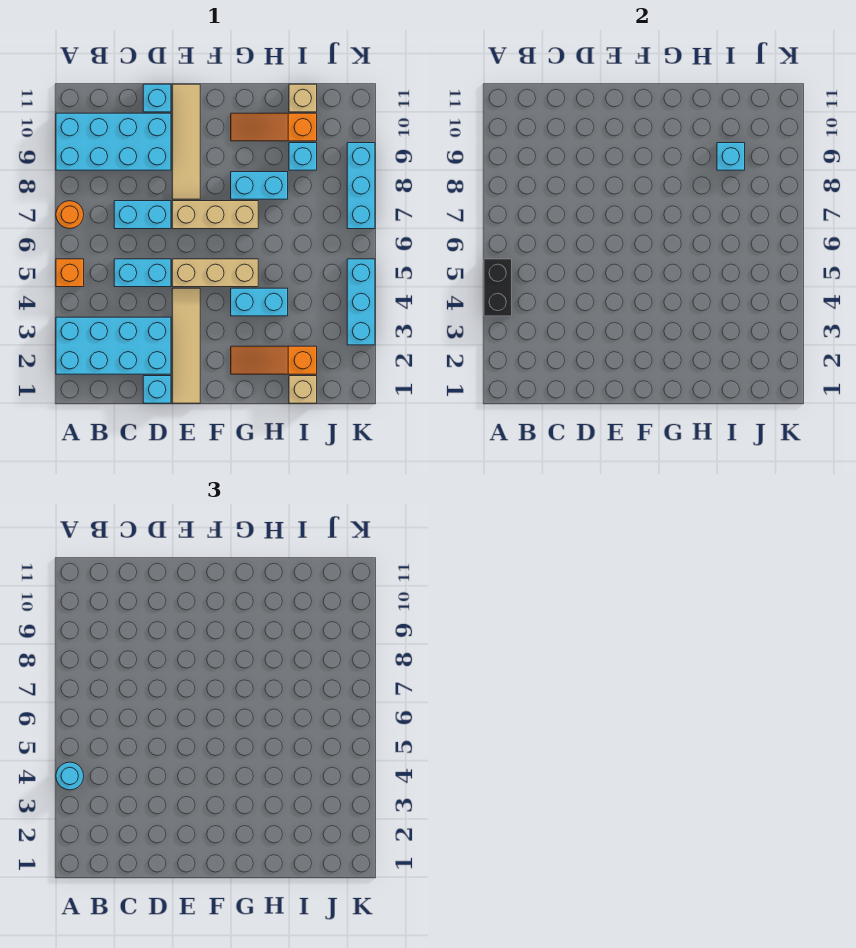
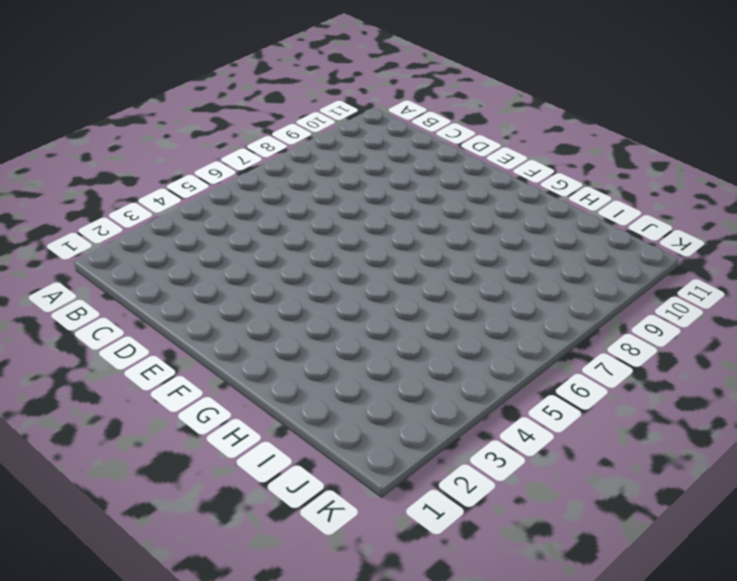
none -> cyan brick A2:D3 level 1
none -> orange brick A5 level 1
none -> orange round brick A7 level 1

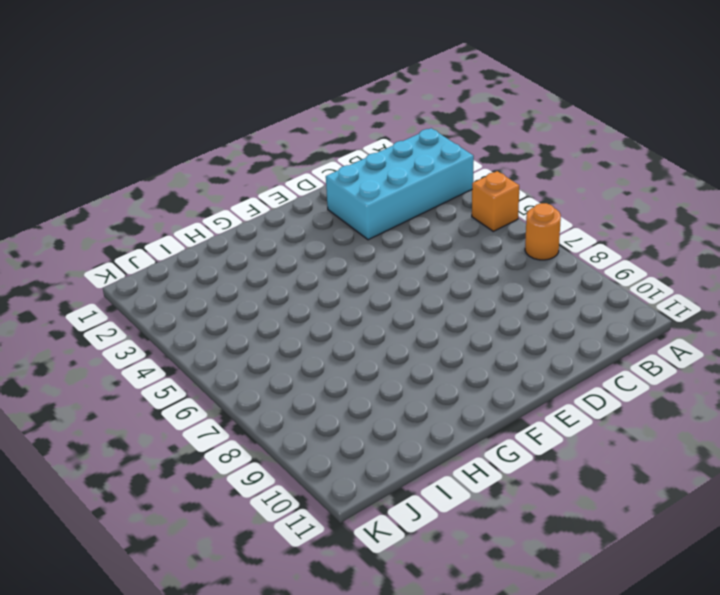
none -> cyan brick A9:D10 level 1
none -> cyan brick C5:D5 level 1
none -> cyan brick C7:D7 level 1

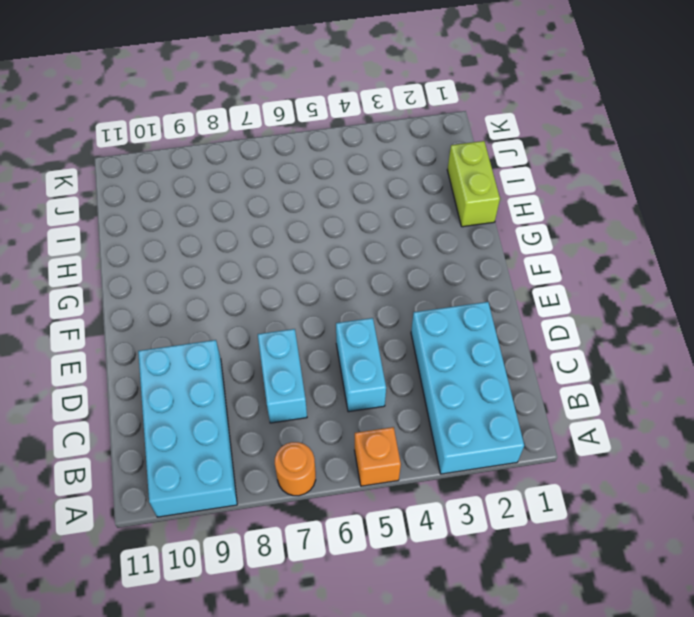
lime brick H1:I1 level 1 -> tan brick I1 level 1
none -> cyan brick D1 level 1
none -> cyan brick D11 level 1
none -> tan tile E1:E4 level 1

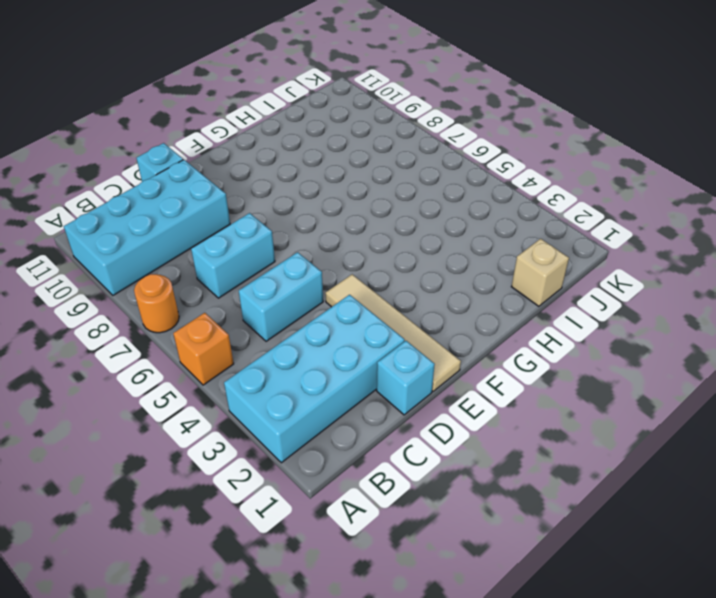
none -> tan brick E5:G5 level 1
none -> tan brick E7:G7 level 1
none -> tan tile E8:E11 level 1

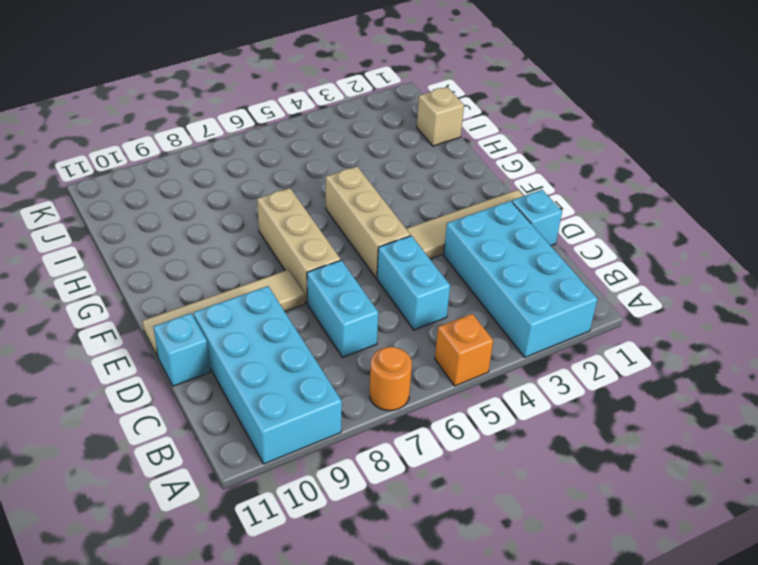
none -> orange slope G2:I2 level 1 top I
none -> cyan brick G4:H4 level 1
none -> cyan brick G8:H8 level 1

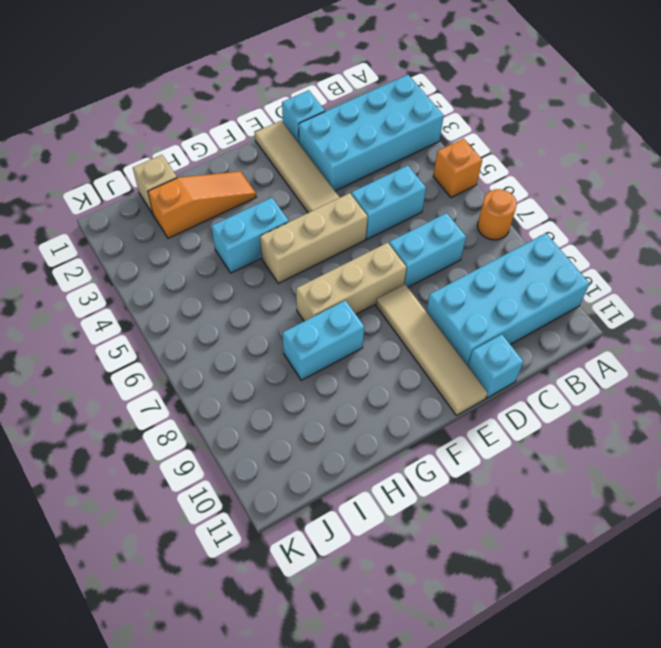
none -> orange slope G10:I10 level 1 top I
none -> cyan brick I9 level 1
none -> tan brick I11 level 1

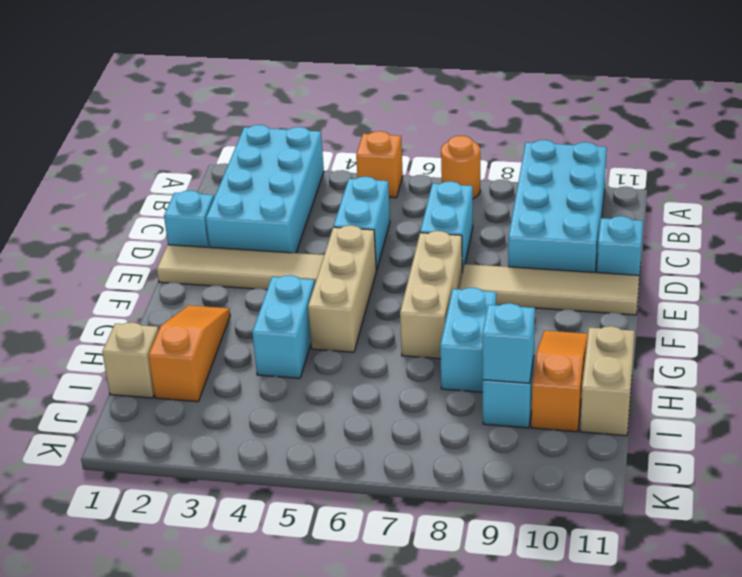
tan brick H11:I11 level 1 -> tan brick I11 level 1
none -> cyan brick K3:K5 level 1
none -> cyan brick K7:K9 level 1
none -> black brick A4:A5 level 2

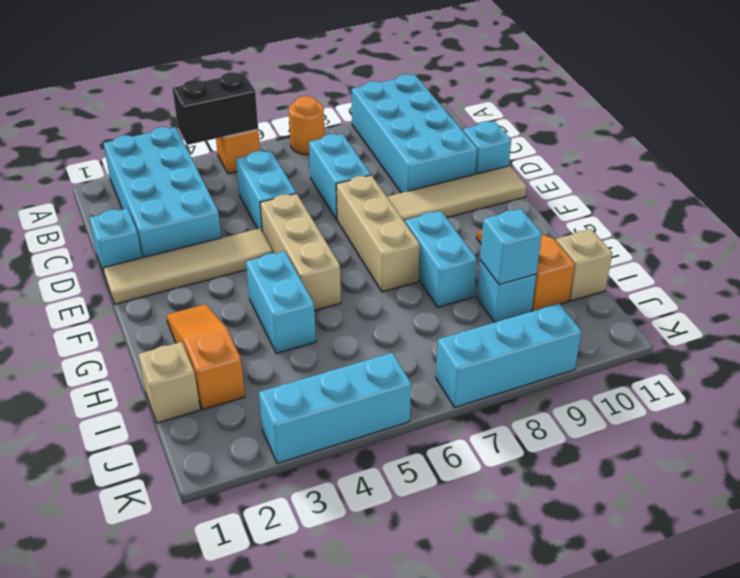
none -> cyan round brick A4 level 3

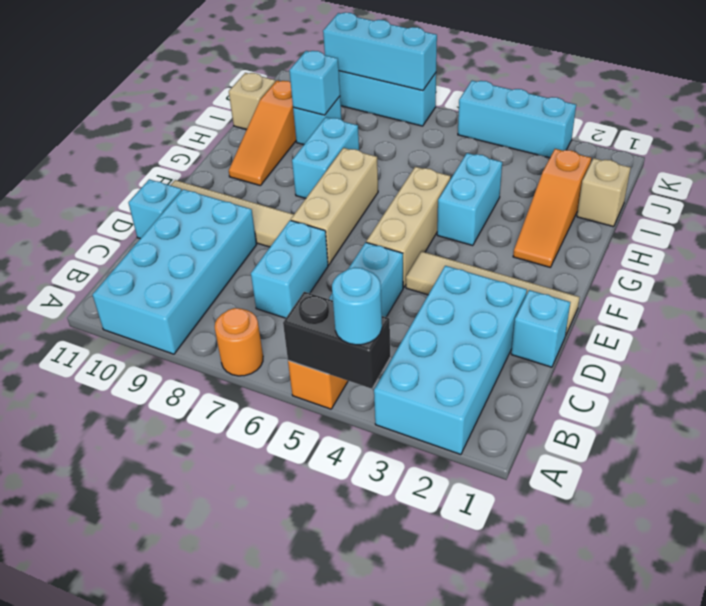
cyan brick K7:K9 level 2 -> none

